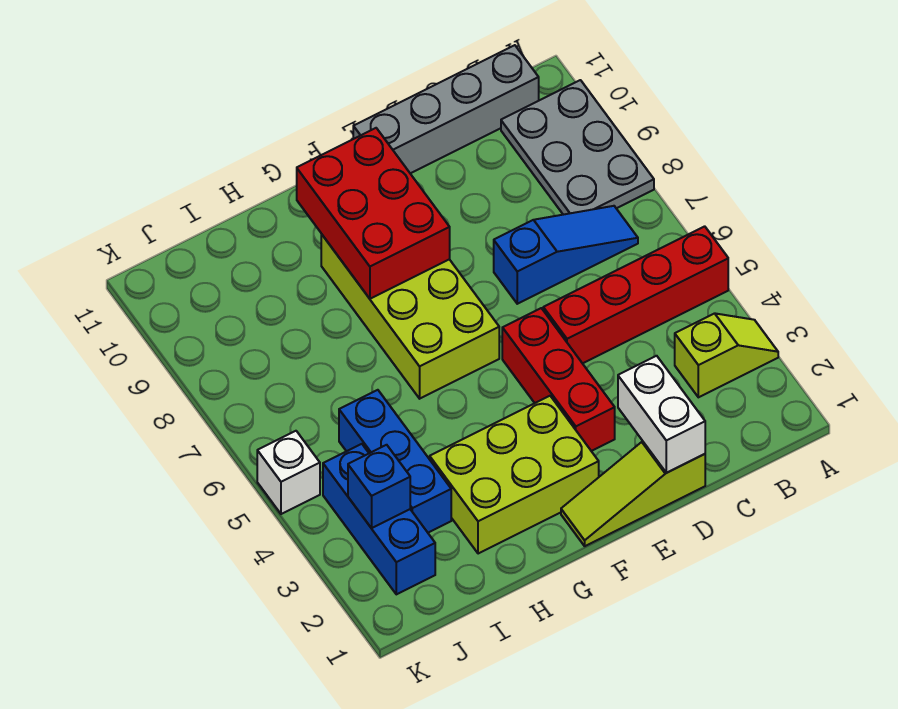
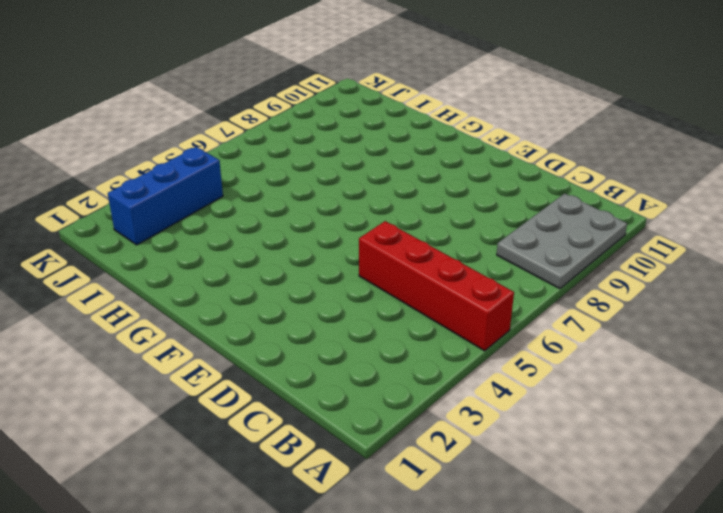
none -> lime slope A3:B3 level 1 top B
none -> blue slope B7:D7 level 1 top D
none -> grey brick B11:E11 level 1

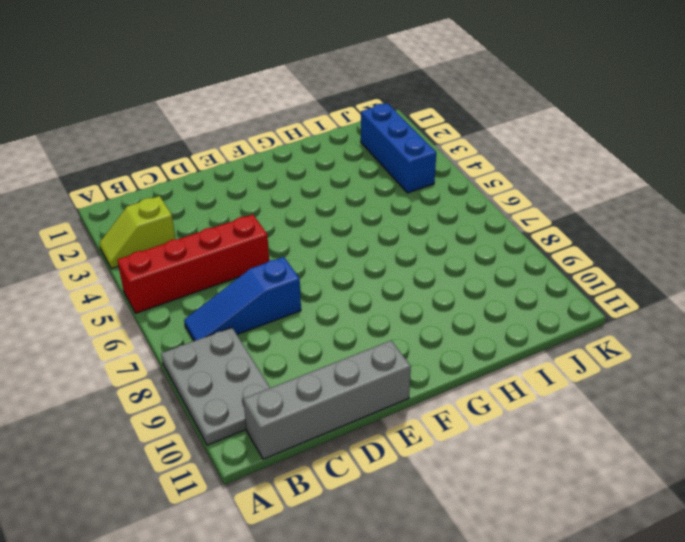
none -> lime slope D1:F1 level 1 top D
none -> red brick E3:E5 level 1
none -> lime brick F2:H3 level 1

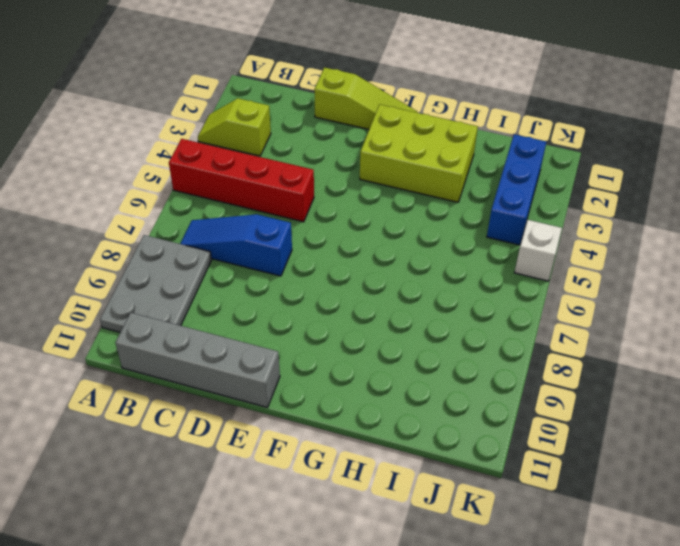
none -> red brick E3:E5 level 1
none -> lime brick F6:G9 level 1
none -> blue brick I3:I5 level 1

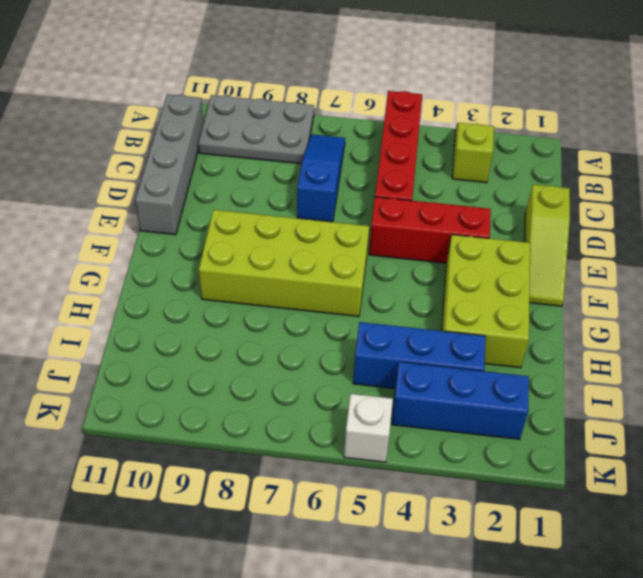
none -> white brick D1:D2 level 2
none -> red brick F8:G10 level 2
none -> blue brick J3 level 2

